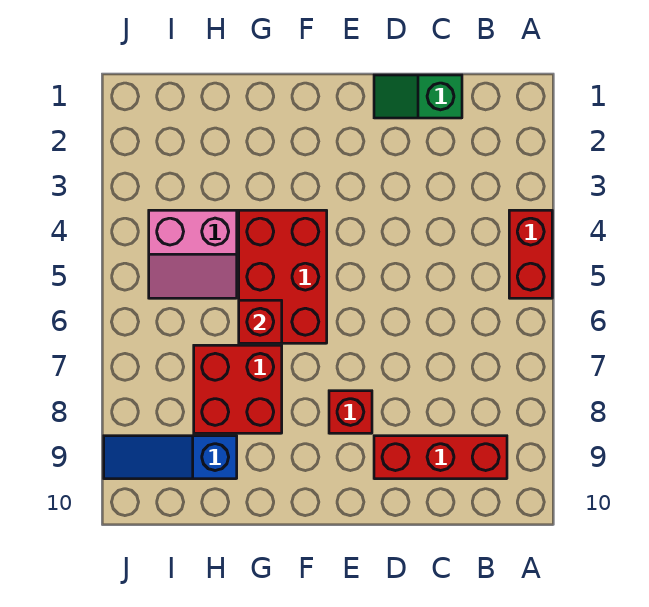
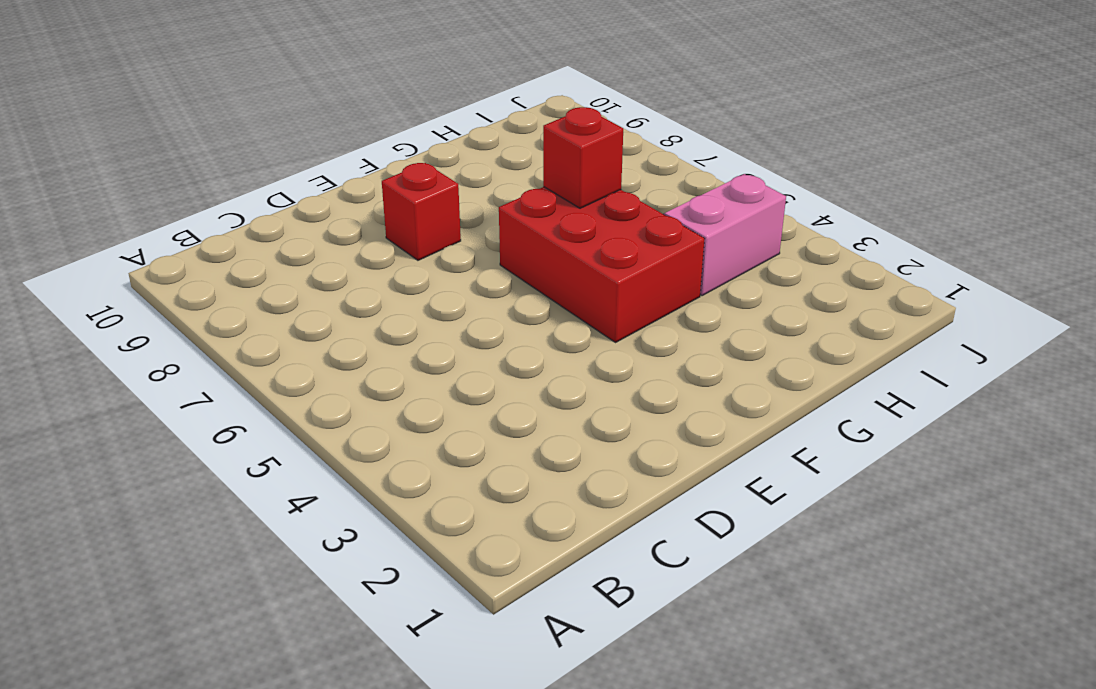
none -> red brick A4:A5 level 1
none -> red brick B9:D9 level 1

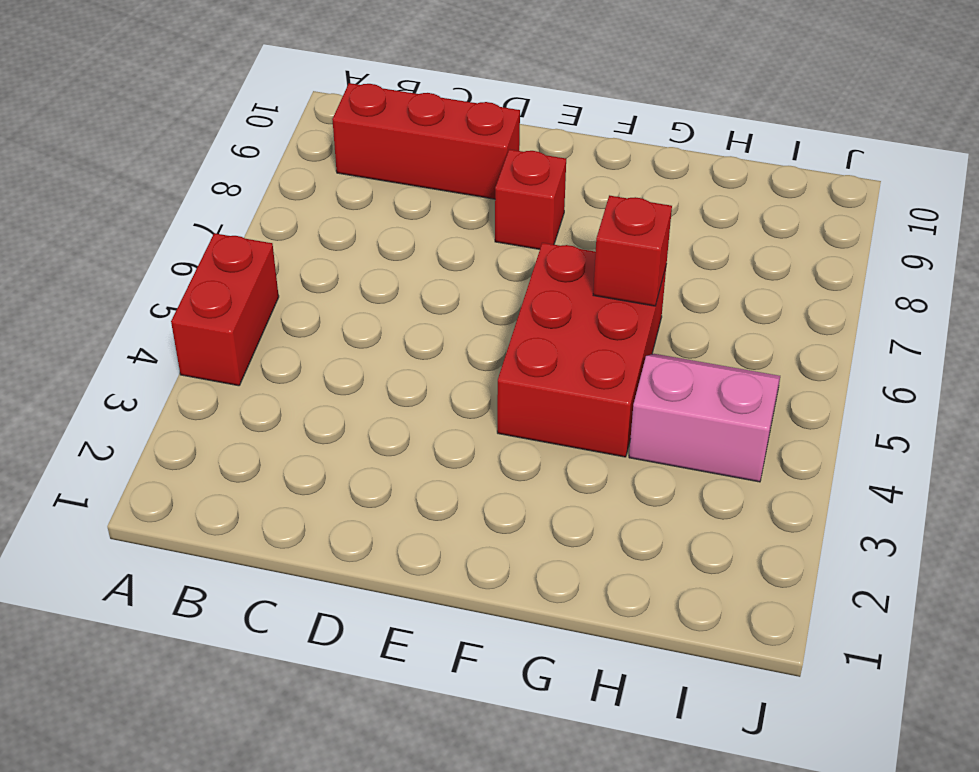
none -> green slope C1:D1 level 1 top C
none -> red brick G7:H8 level 1

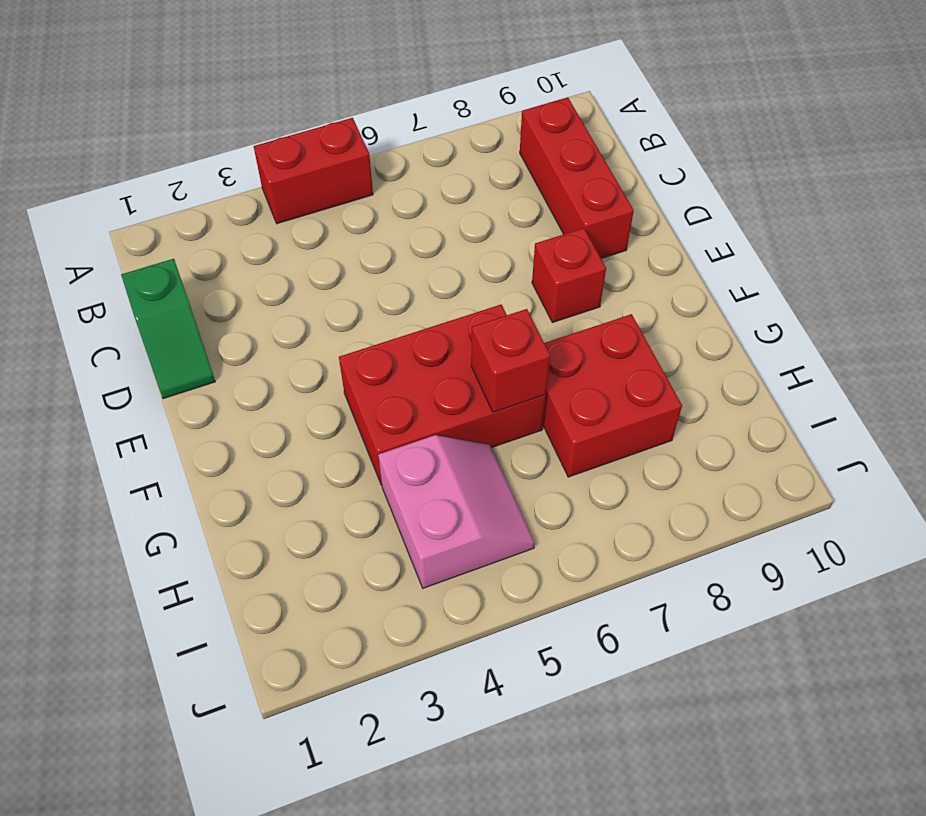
none -> blue slope H9:J9 level 1 top H

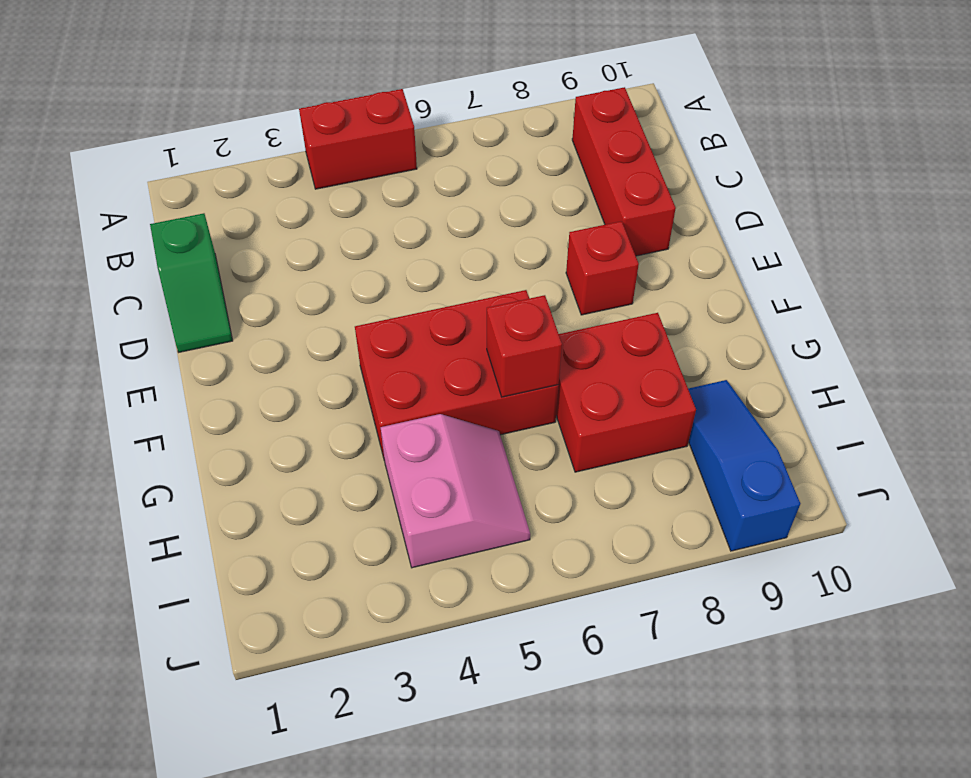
blue slope H9:J9 level 1 top J -> blue slope H9:J9 level 1 top H

